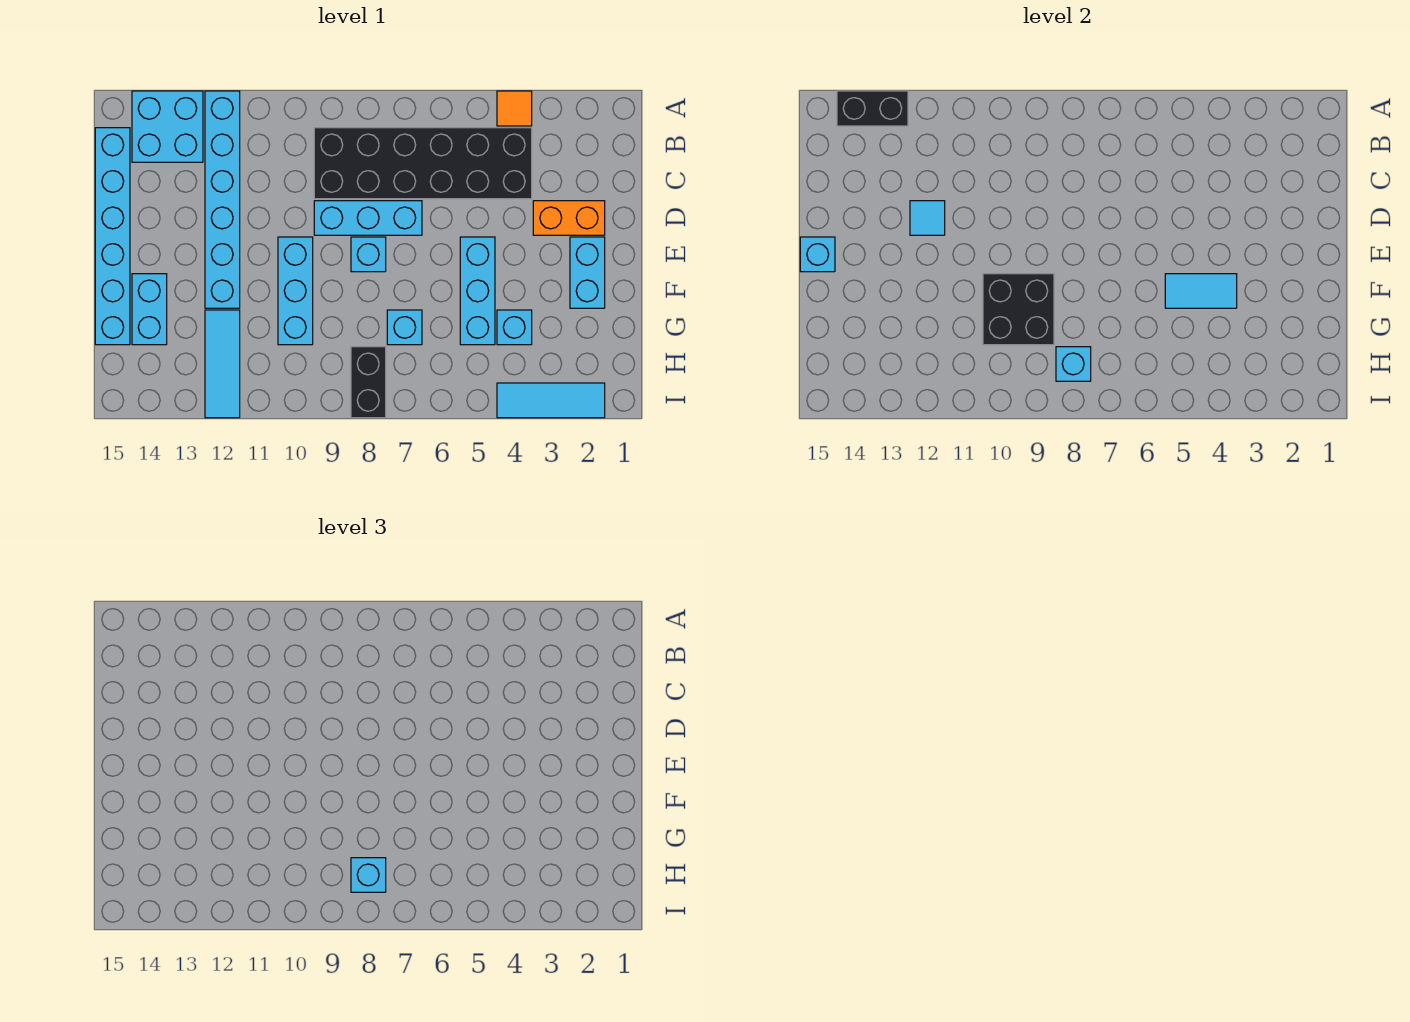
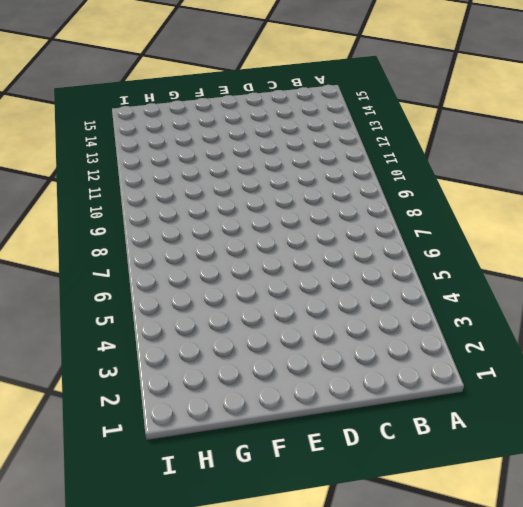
none -> orange tile A4 level 1
none -> cyan brick A12:F12 level 1
none -> cyan brick A13:B14 level 1

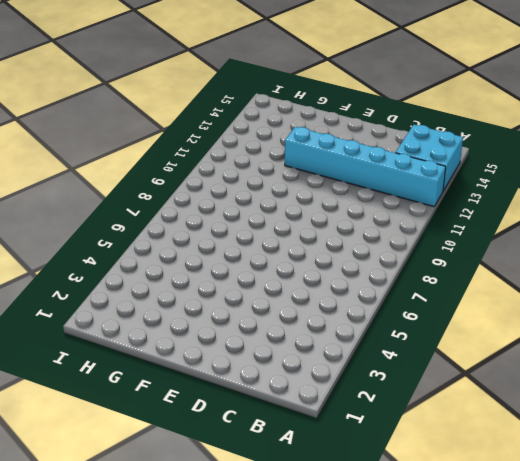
none -> orange tile A4 level 1
none -> black brick B4:C9 level 1
none -> cyan brick B15:G15 level 1

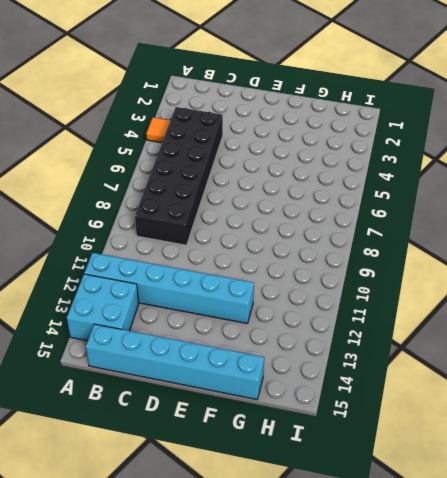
none -> orange brick D2:D3 level 1
none -> cyan brick D7:D9 level 1
none -> cyan brick E2:F2 level 1

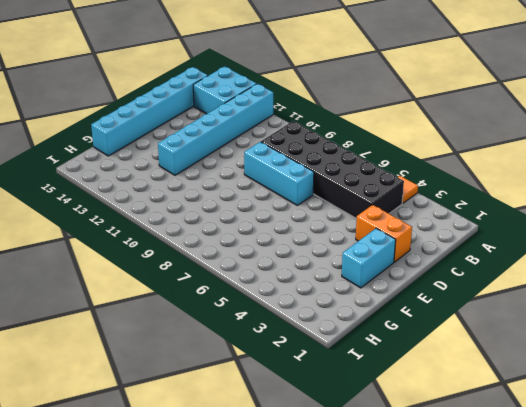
none -> cyan brick E5:G5 level 1
none -> cyan brick E8 level 1
none -> cyan brick E10:G10 level 1

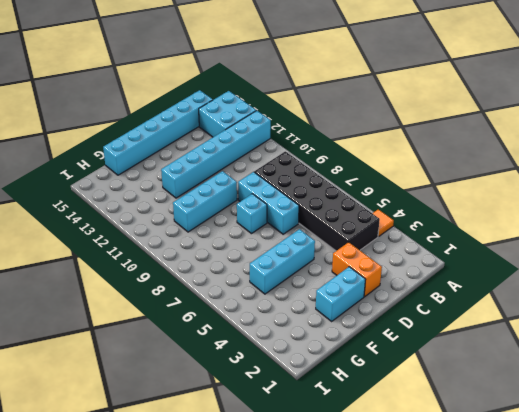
none -> cyan brick F14:G14 level 1
none -> cyan brick G4 level 1
none -> cyan brick G7 level 1

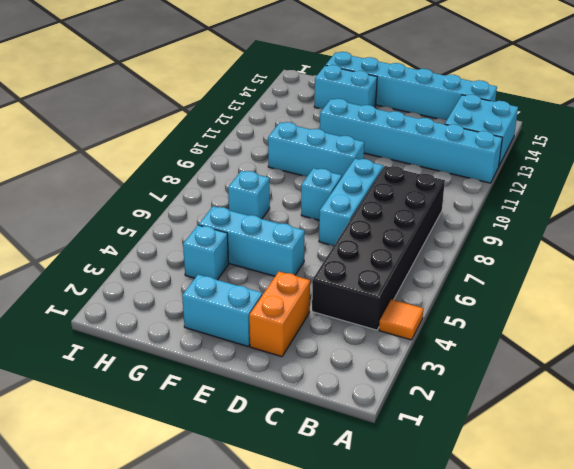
none -> cyan tile G12:I12 level 1
none -> black brick H8:I8 level 1
none -> cyan tile I2:I4 level 1

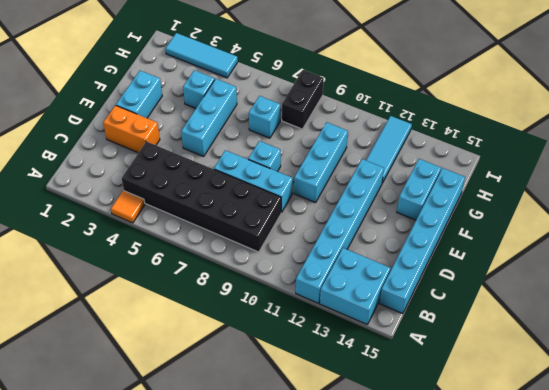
none -> black brick A13:A14 level 2
none -> cyan tile D12 level 2
none -> cyan brick E15 level 2

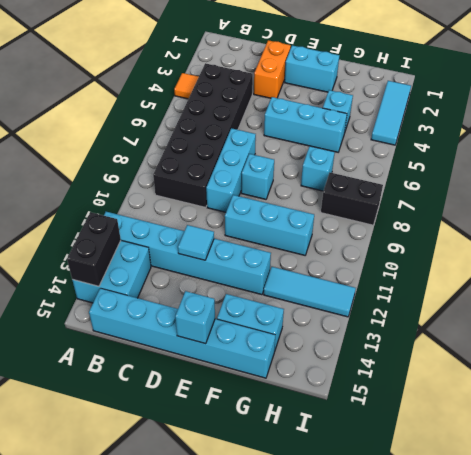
none -> cyan tile F4:F5 level 2
none -> black brick F9:G10 level 2
none -> cyan brick H8 level 2

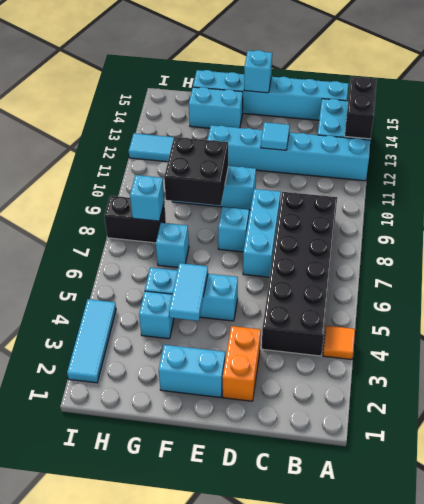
none -> cyan brick H8 level 3

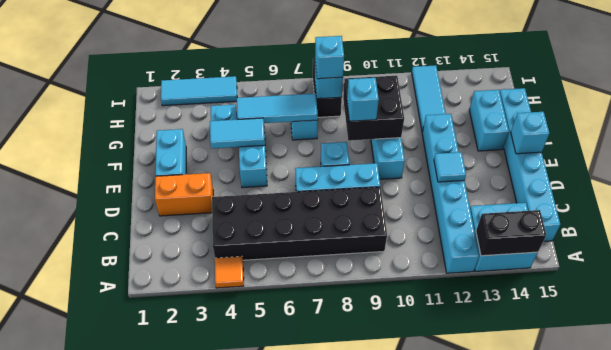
cyan brick F9 level 3 -> none
cyan tile G5:G7 level 2 -> none

